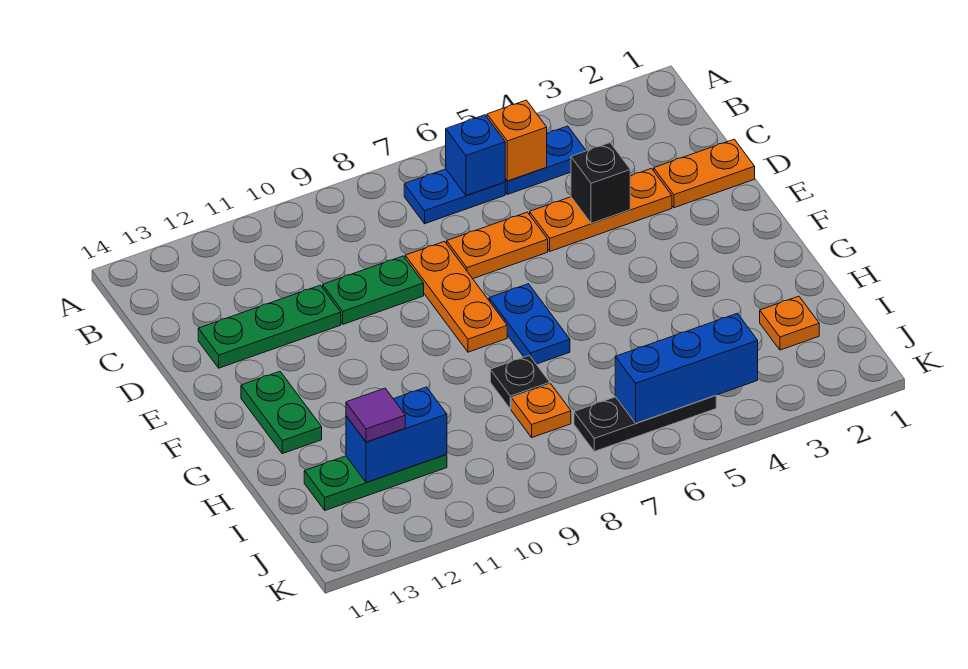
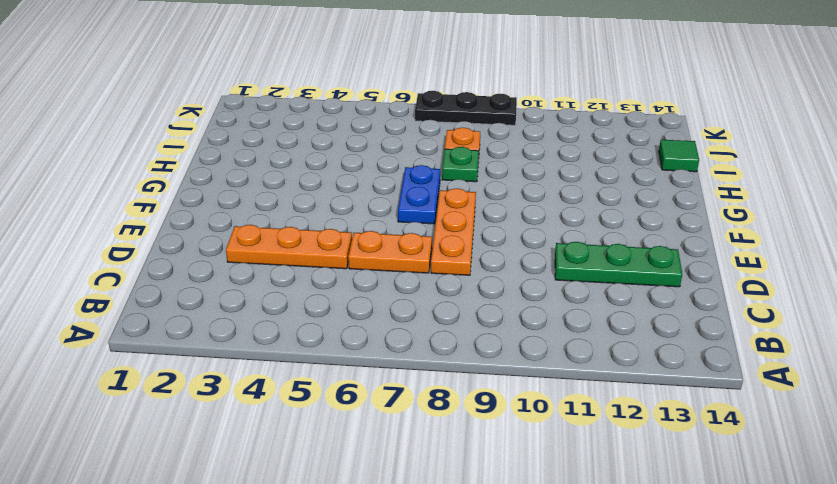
green plate H8 level 1 -> black plate H8 level 1
green tile I14 level 1 -> none
black plate K7:K9 level 1 -> black plate J5:J7 level 1
none -> blue plate B4:B5 level 1
none -> blue plate B6:B7 level 1
none -> orange plate D1:D2 level 1

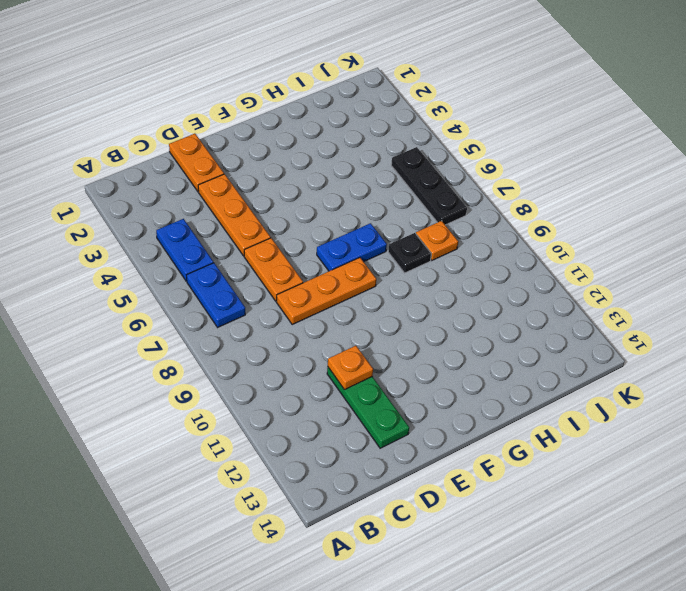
orange plate D11 level 2 -> orange plate I2 level 1
none -> green plate D9:D10 level 1
none -> green plate F13:G13 level 1
none -> green plate I11:I13 level 1

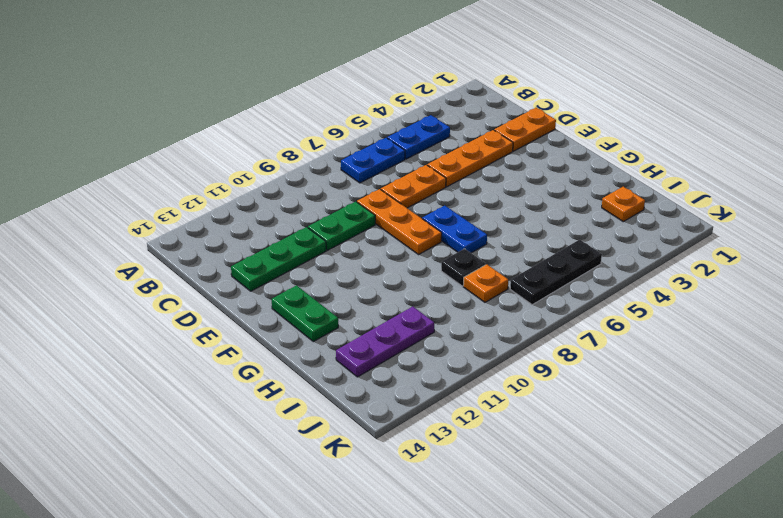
purple plate I11:I13 level 1 -> green plate I11:I13 level 1
none -> orange brick B5 level 2
none -> blue brick B6 level 2
none -> black brick D4 level 2

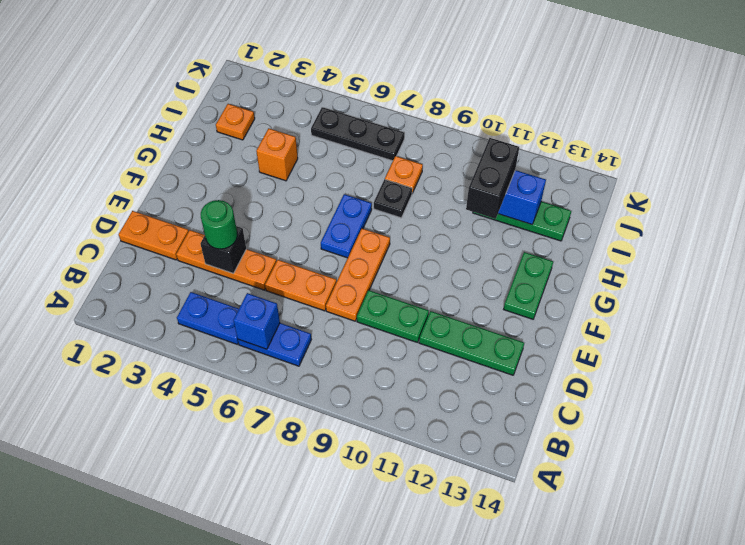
green round brick D4 level 3 -> none
orange brick H4 level 1 -> orange brick B5 level 2
black brick H11:I11 level 3 -> none
none -> blue brick J4:J6 level 2
none -> purple tile I12 level 3

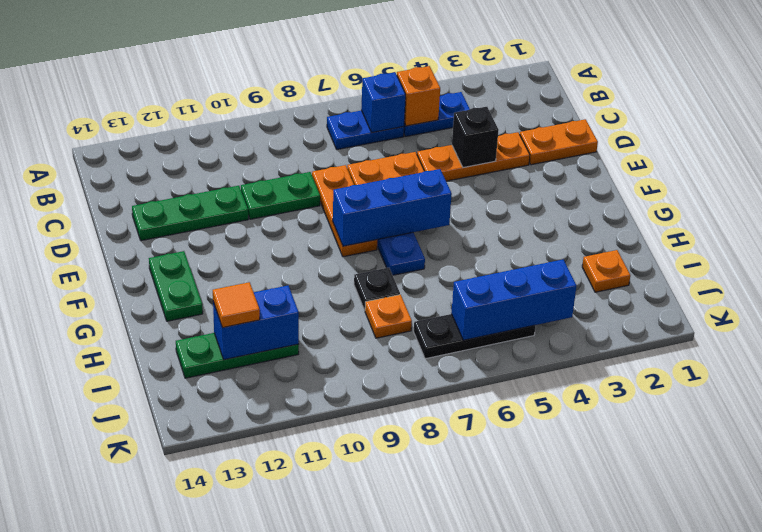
blue brick F6:F8 level 2 -> none
orange tile I12 level 3 -> purple tile I12 level 3

